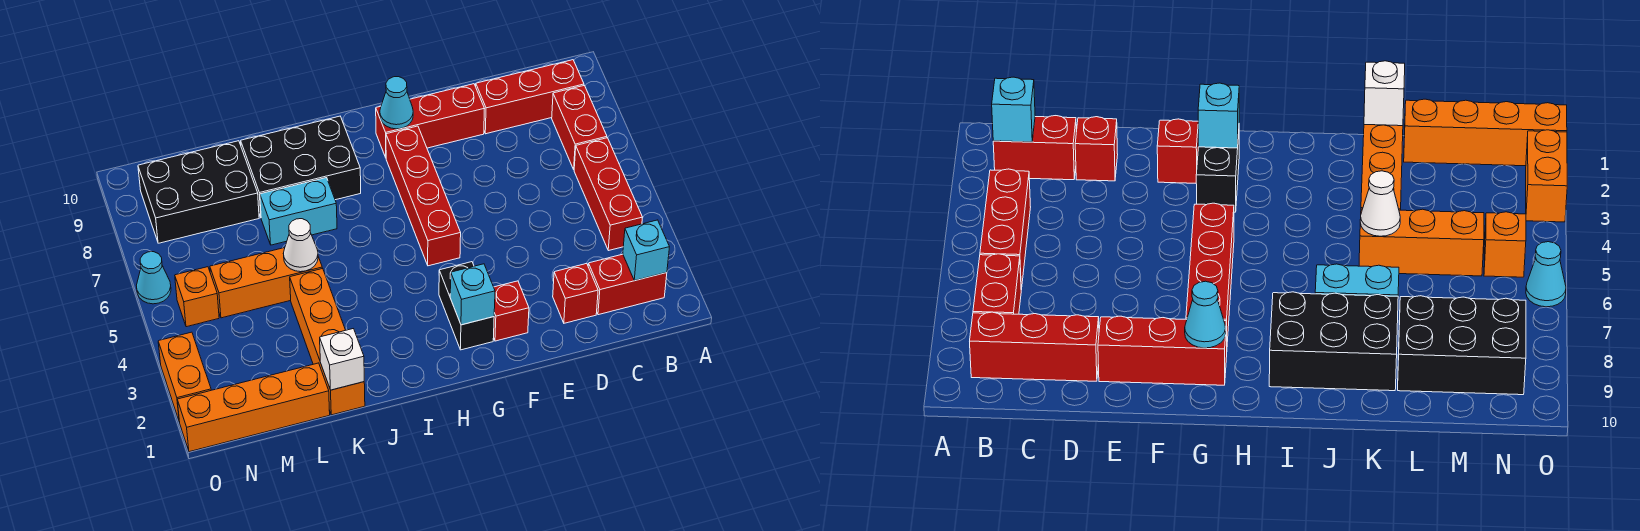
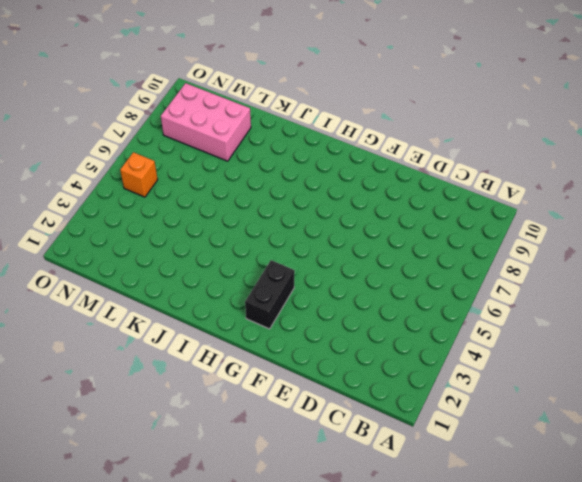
pink brick L8:N9 level 1 -> black brick L8:N9 level 1
none -> red brick B2:C2 level 1
none -> red brick B4:B6 level 1
none -> red brick B7:B8 level 1

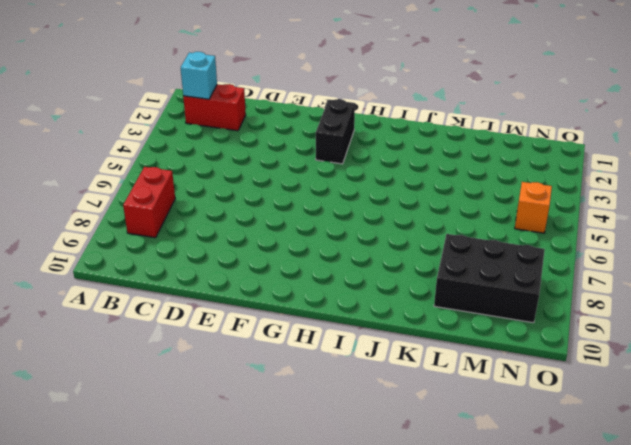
none -> red brick B4:B6 level 1
none -> red brick B9:D9 level 1
none -> red brick D2 level 1

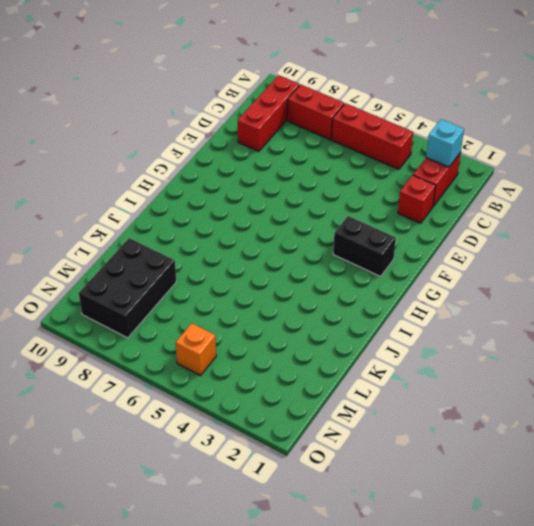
none -> red brick E9:G9 level 1
none -> red brick F2 level 1
none -> red brick G5:G8 level 1

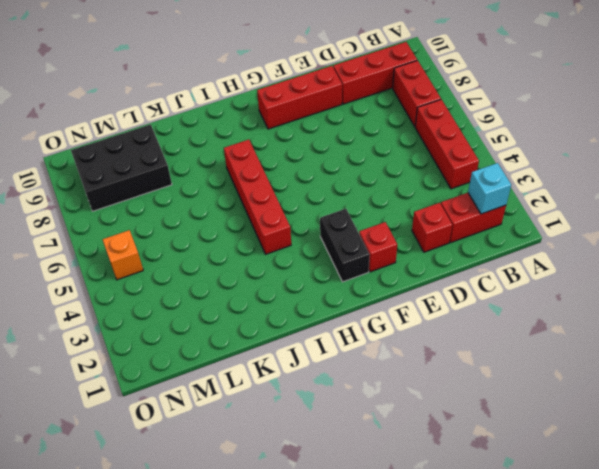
red brick I4:I7 level 1 -> red brick G5:G8 level 1
none -> black brick I8:K9 level 1
none -> cyan brick J7:K7 level 1
none -> orange brick K1:K4 level 1

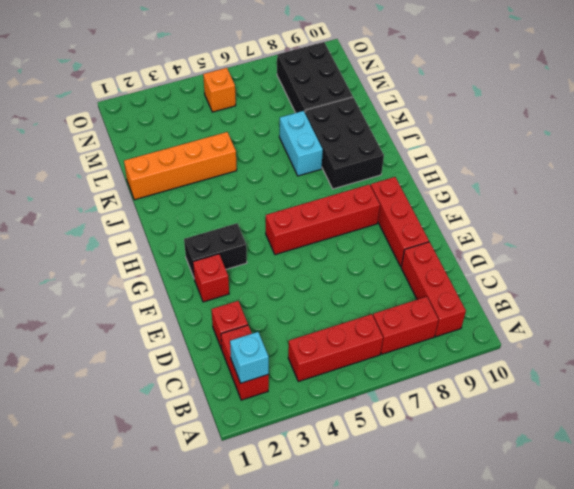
none -> orange brick K5:M5 level 1
none -> orange brick L1:O1 level 1
none -> orange brick O2:O3 level 1

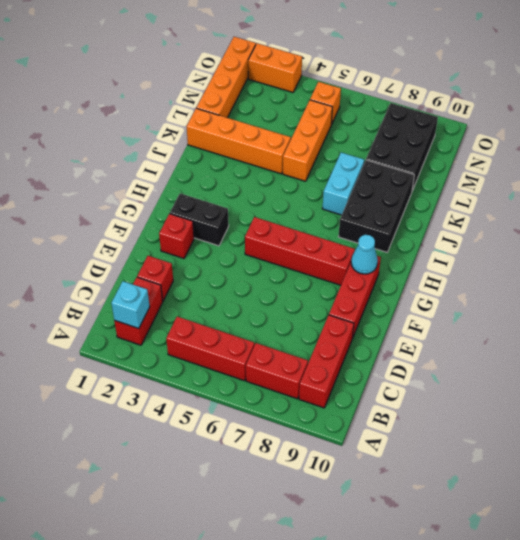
none -> cyan cone O6 level 1
none -> cyan brick G2 level 2
none -> white brick K1 level 2

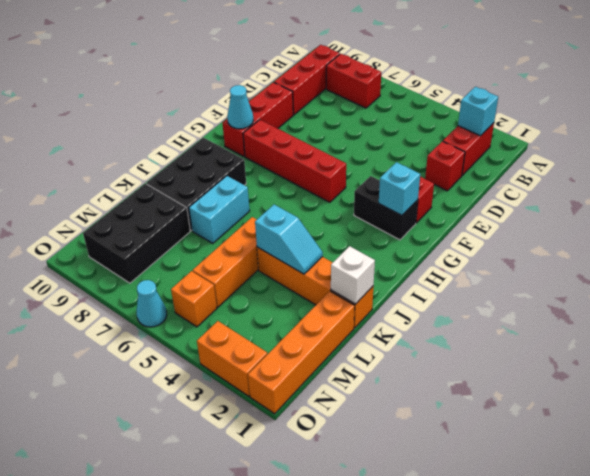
cyan slope K3:K4 level 2 top 4 -> none
none -> red brick B4:B6 level 1
none -> white cone K5 level 2

